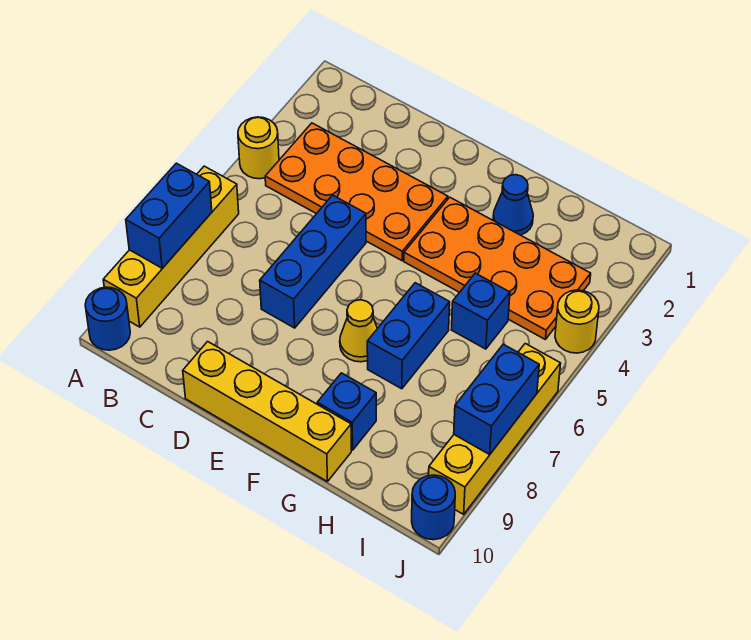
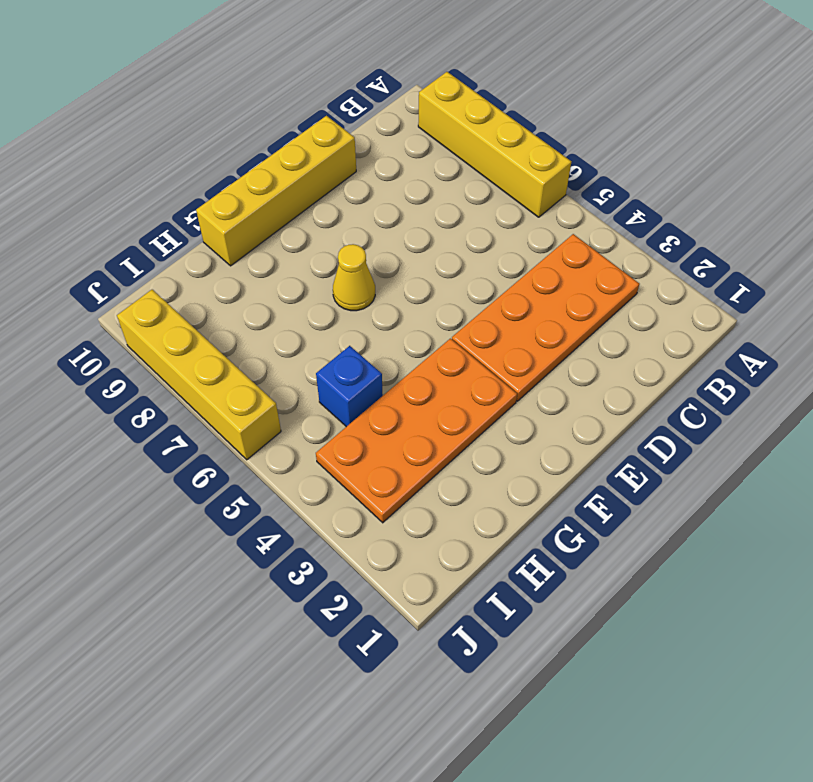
none -> yellow round brick A4 level 1
none -> blue round brick A10 level 1
none -> blue brick D5:D7 level 1

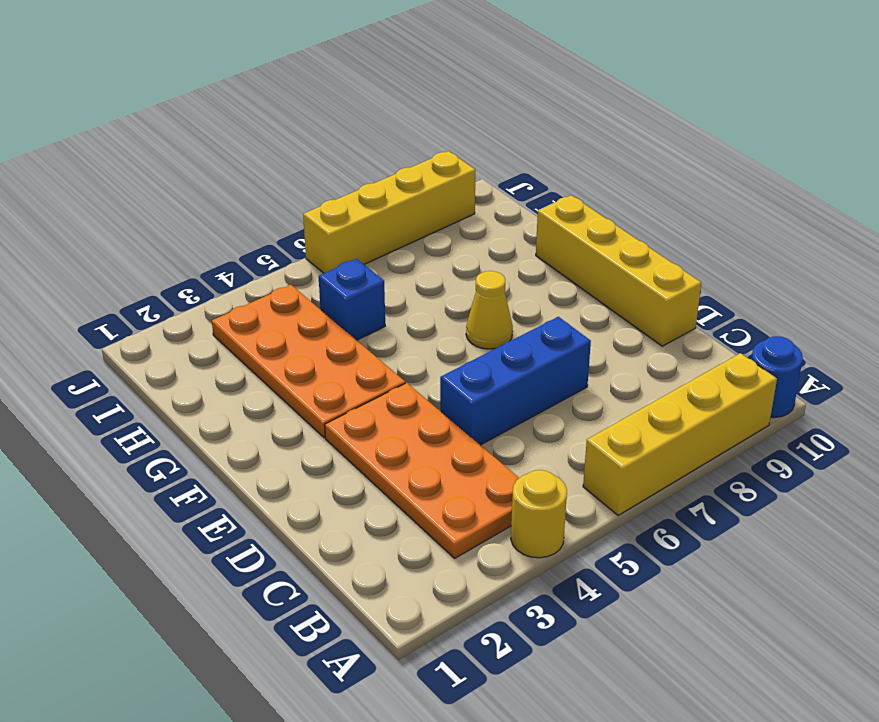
none -> blue cone G2 level 1
none -> blue brick G6:G7 level 1
none -> blue brick G9 level 1

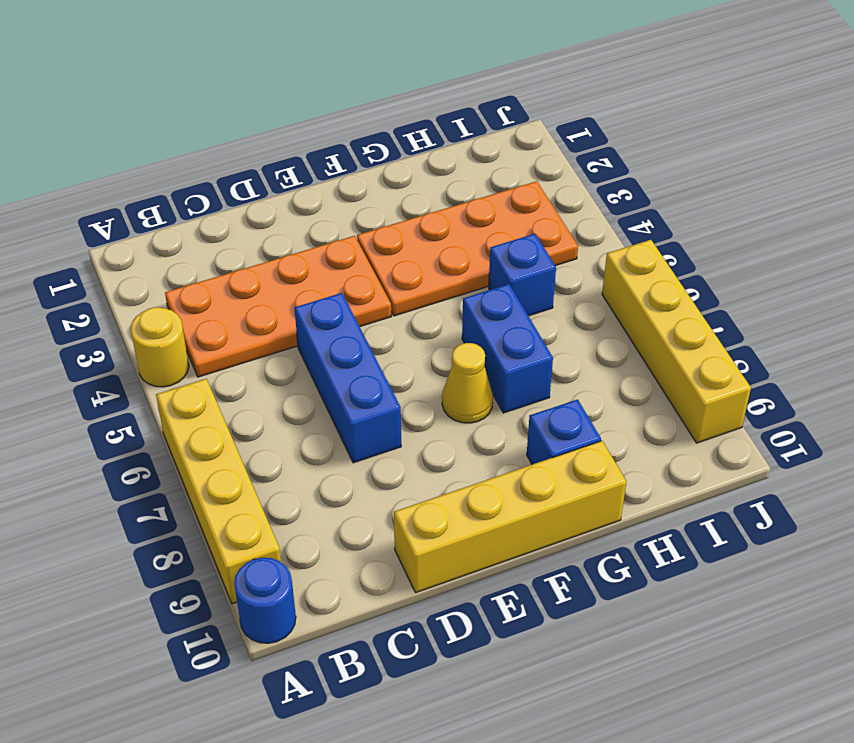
none -> blue cone G2 level 1
none -> yellow round brick J4 level 1
none -> blue round brick J10 level 1

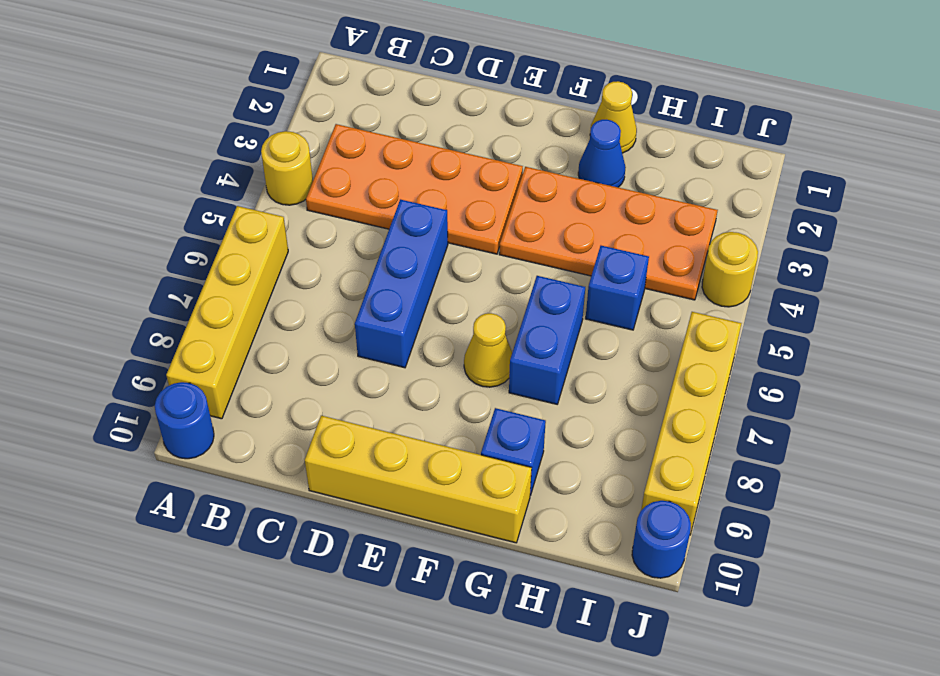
yellow cone G1 level 1 -> none
none -> blue brick A7:A8 level 2
none -> blue brick J7:J8 level 2

